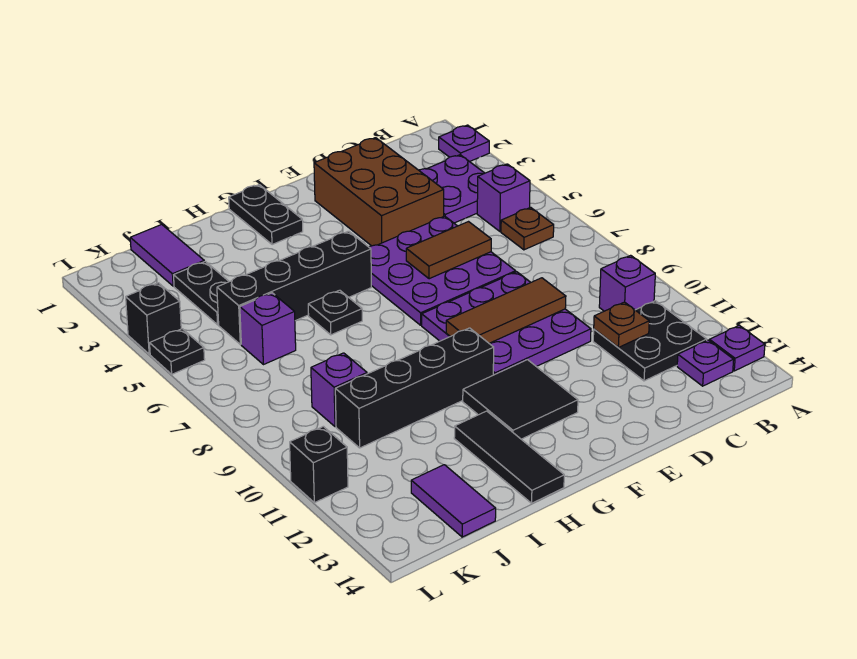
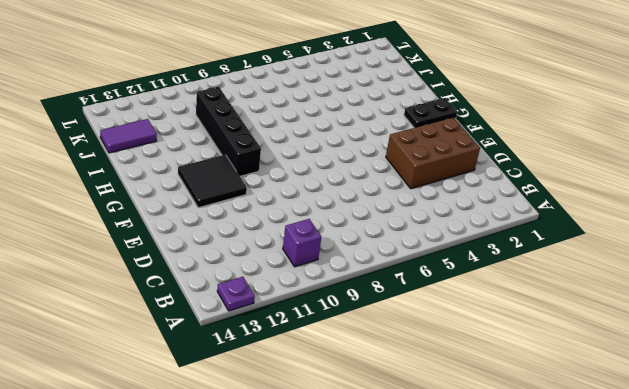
none -> purple plate A2 level 1
none -> purple plate B3:C4 level 1
none -> purple brick B5 level 1

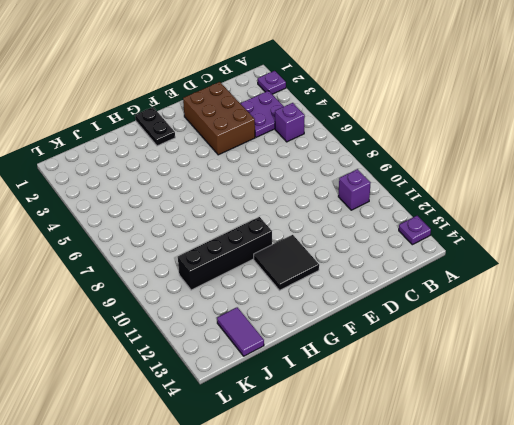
none -> brown plate B6 level 1
none -> black plate B11:C12 level 1
none -> purple plate B13 level 1

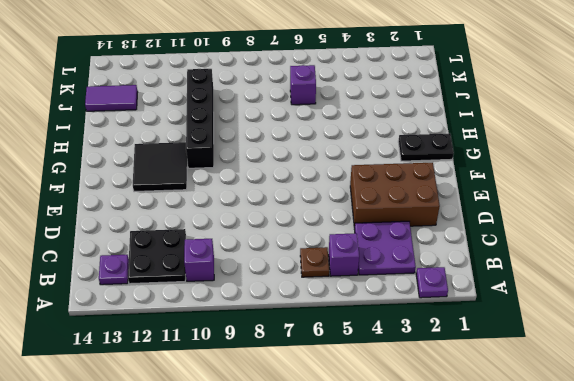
none -> purple plate A13 level 1
none -> purple plate D5:F7 level 1
none -> purple plate D8:F10 level 1

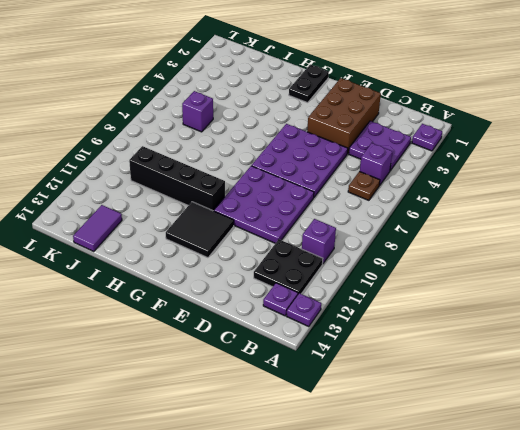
none -> black brick G5:J5 level 1
none -> black plate H6 level 1
none -> black tile H12:H14 level 1

